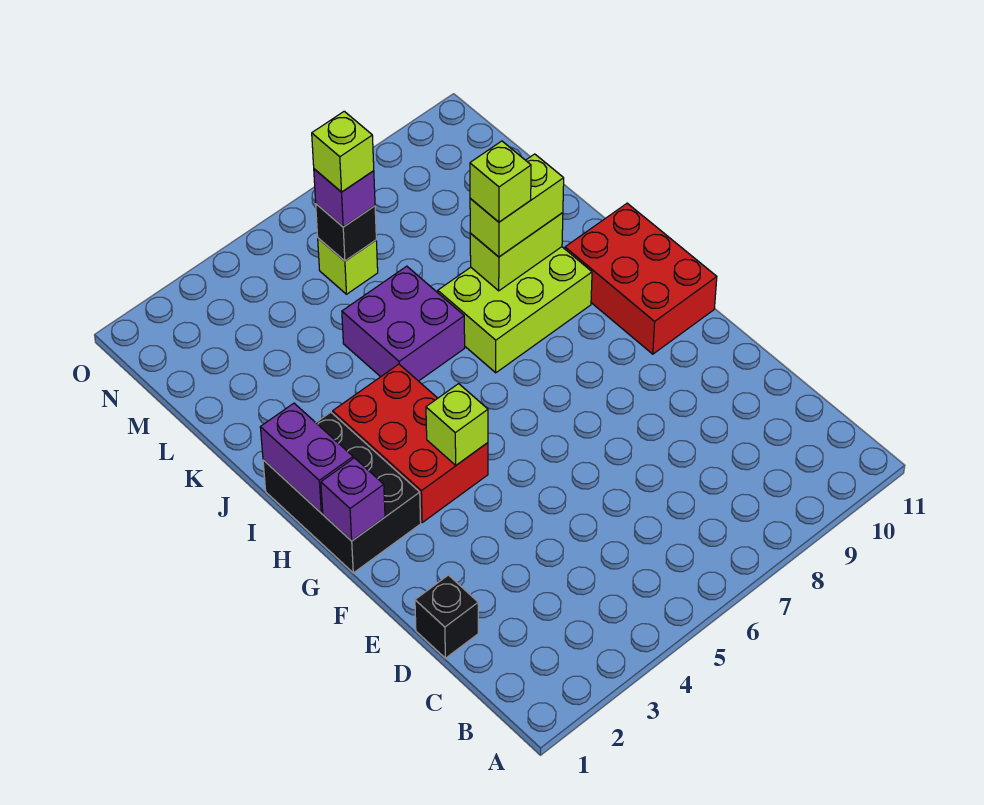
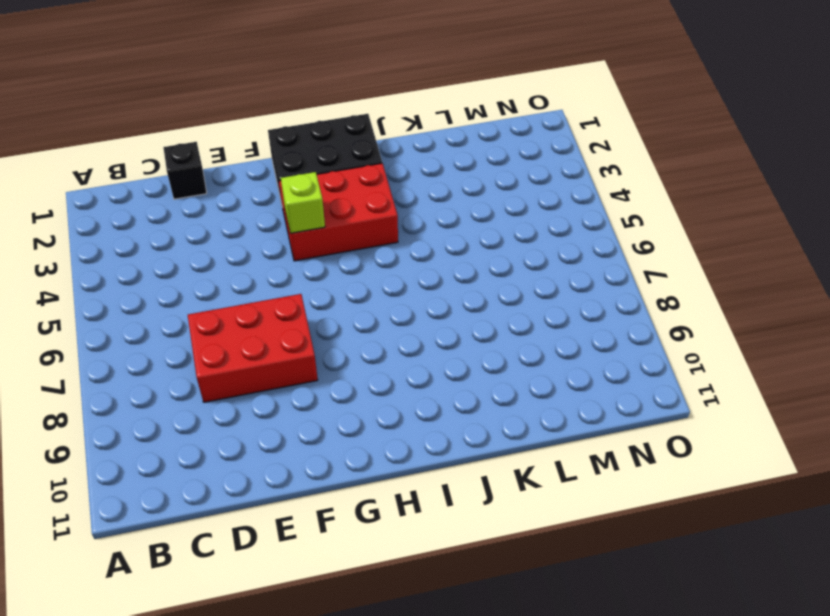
red brick D7:F8 level 1 -> red brick G10:I11 level 1
none -> lime brick I7:J9 level 1
none -> purple brick J5:K6 level 1
none -> lime brick M6 level 1

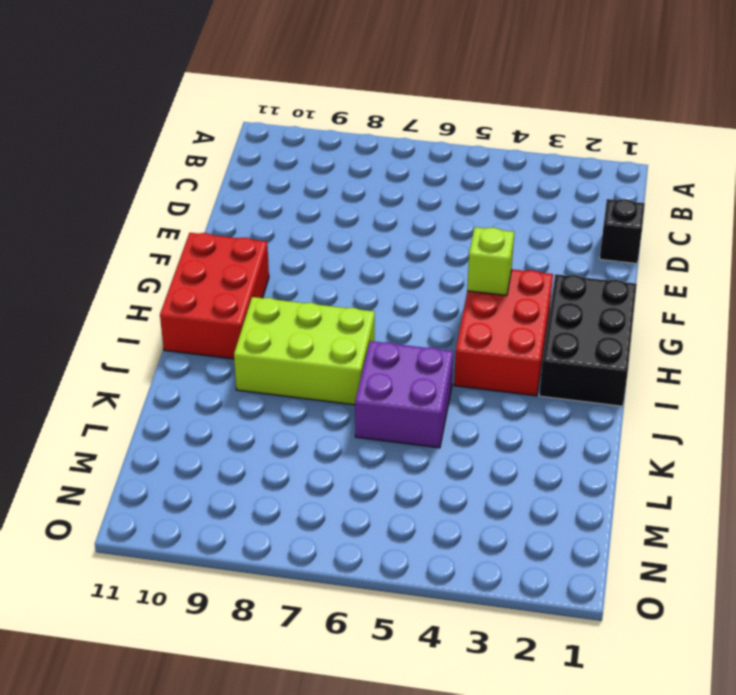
none -> lime brick M6 level 1
none -> purple brick G1 level 2
none -> purple brick H1:I1 level 2

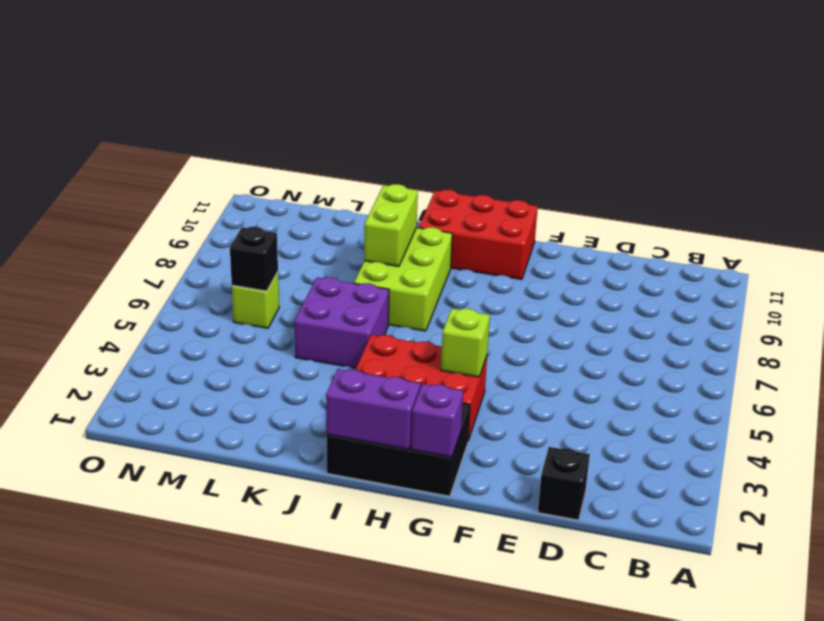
none -> lime brick J8:J9 level 3
none -> purple brick M6 level 3
none -> lime brick J8 level 4

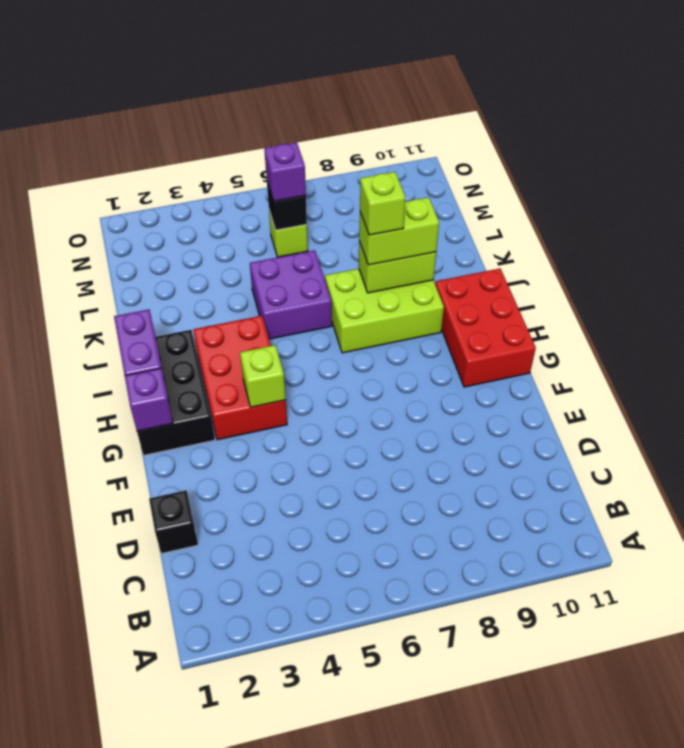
none -> lime brick M6 level 4

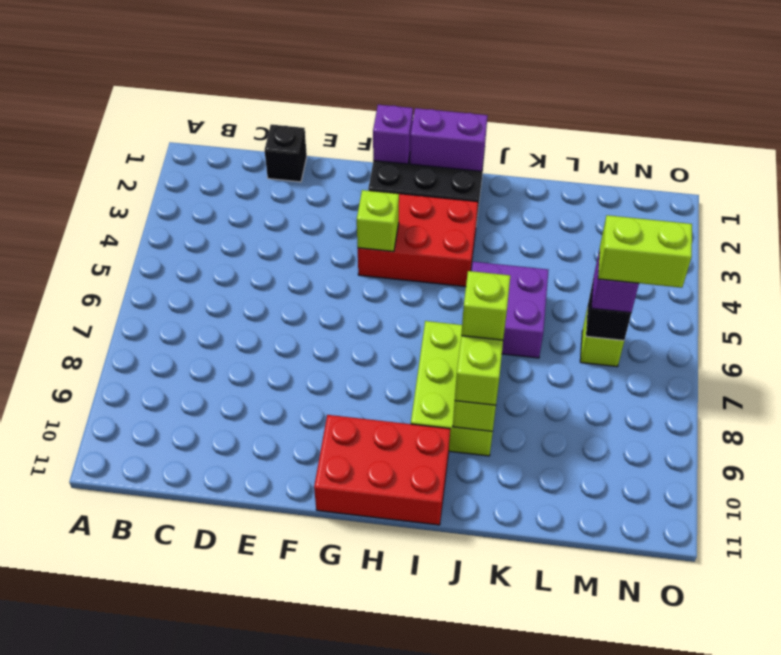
lime brick M6:N6 level 4 -> lime brick M6 level 4

